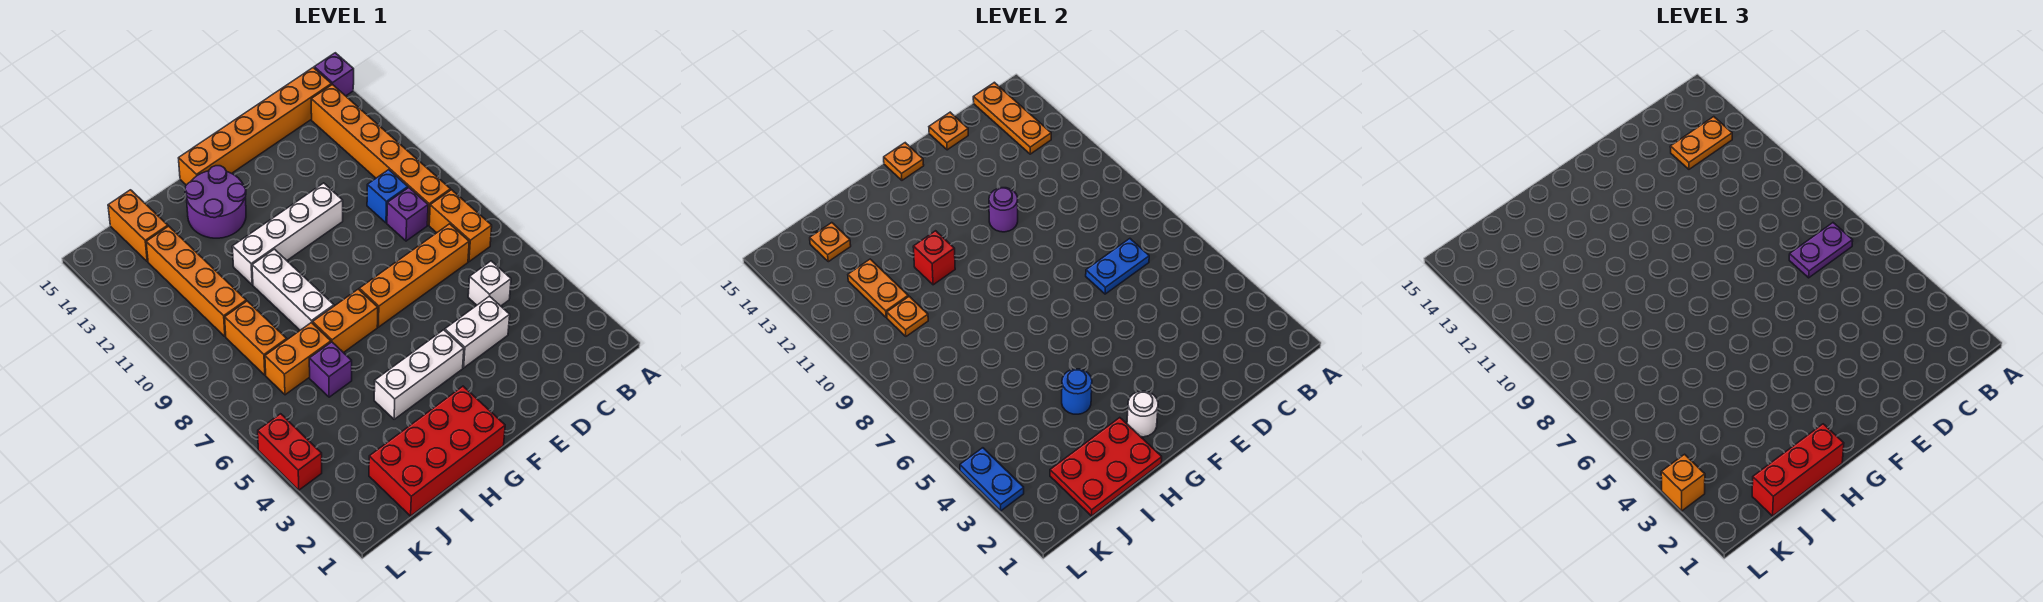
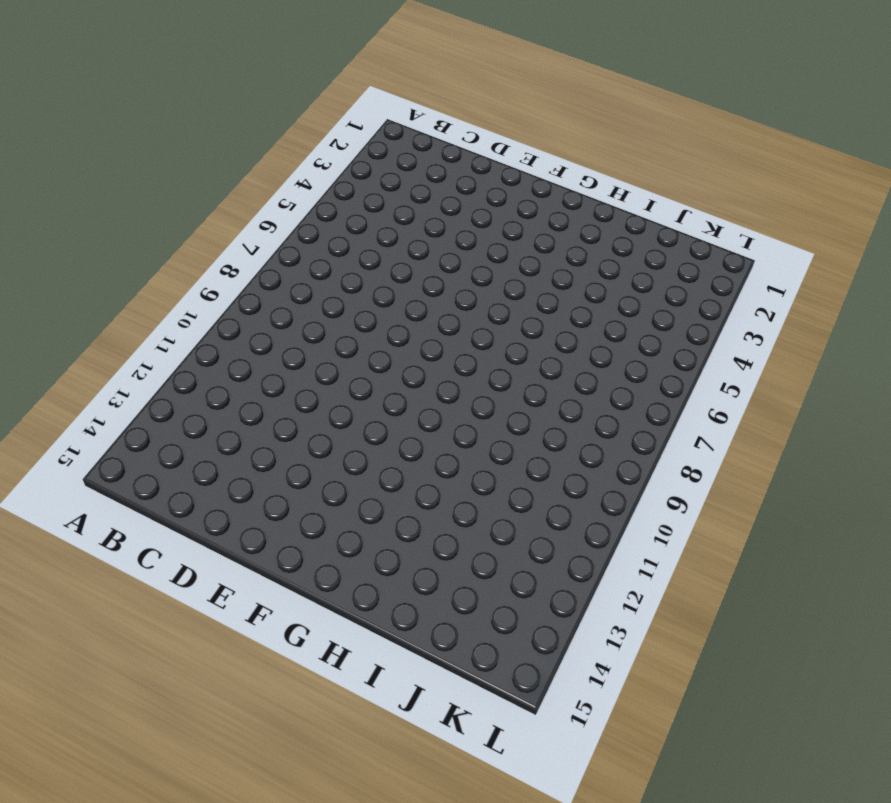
none -> purple brick A15 level 1
none -> orange brick B7:B8 level 1
none -> orange brick B9:B14 level 1
none -> orange brick B15:G15 level 1

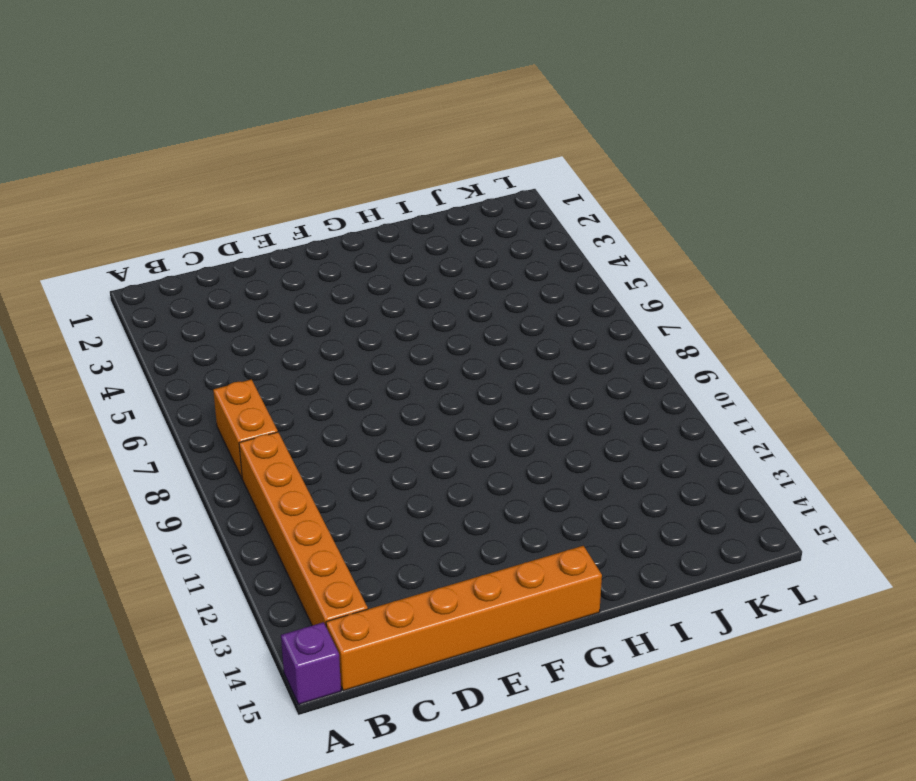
none -> white brick C5 level 1
none -> orange brick C7:F7 level 1
none -> purple brick C9 level 1
none -> blue brick C10 level 1

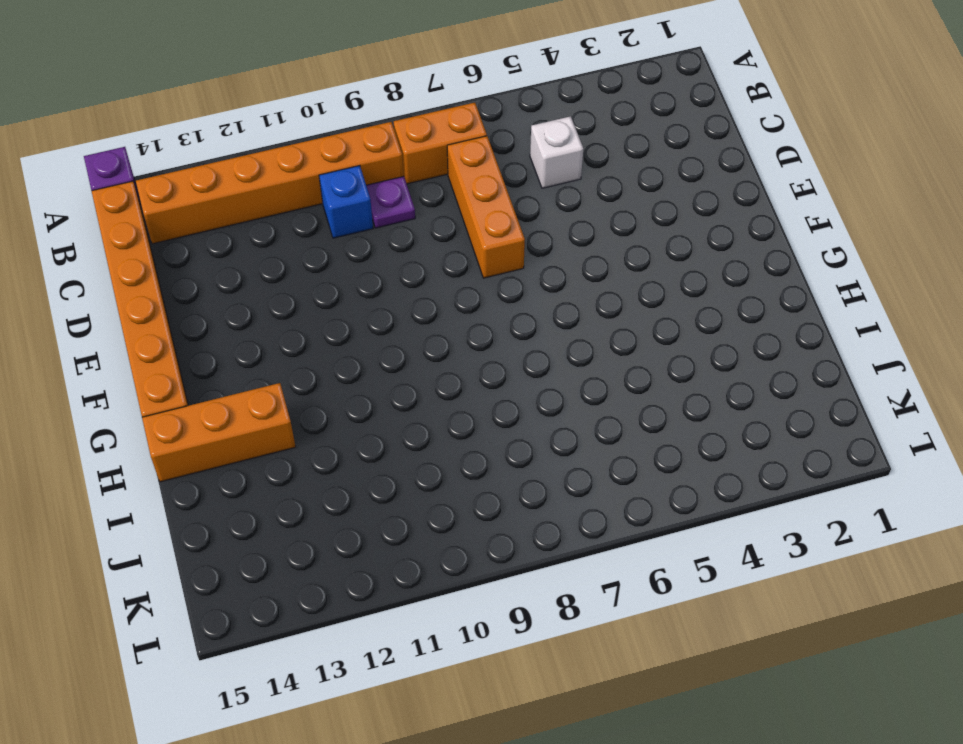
orange brick C7:E7 level 1 -> orange brick C7:F7 level 1
purple plate C9 level 1 -> purple brick C9 level 1
orange brick H13:H15 level 1 -> purple round brick G13:H14 level 1
none -> white brick D4:E4 level 1
none -> white brick E11:H11 level 1
none -> white brick F4:H4 level 1
none -> red brick G1:J2 level 1

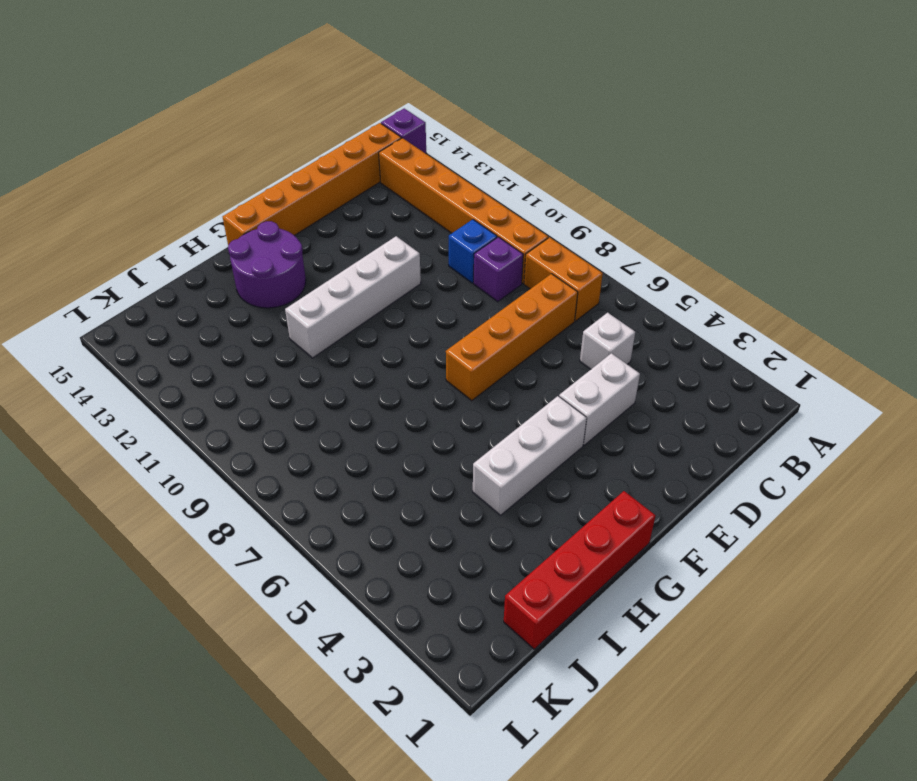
red brick G1:J1 level 1 -> red brick G1:J2 level 1
none -> orange brick G7:H7 level 1
none -> white brick H8:H10 level 1
none -> purple brick I6 level 1
none -> orange brick I7:J7 level 1

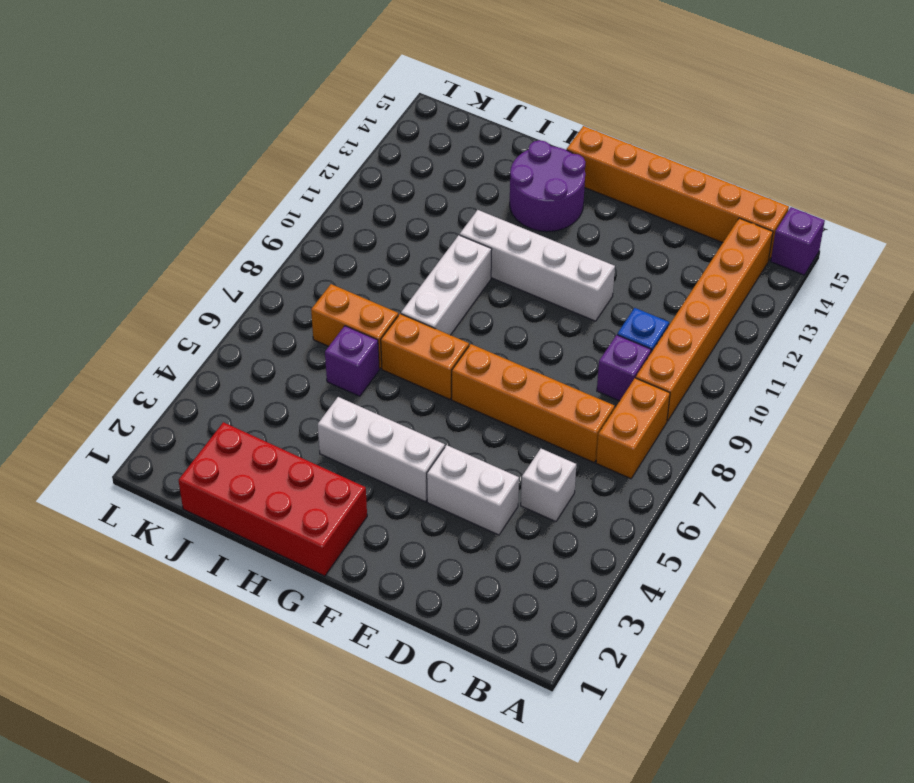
none -> orange brick J8:J9 level 1
none -> orange brick J10:J13 level 1
none -> orange brick J14:J15 level 1
none -> red brick L4:L5 level 1

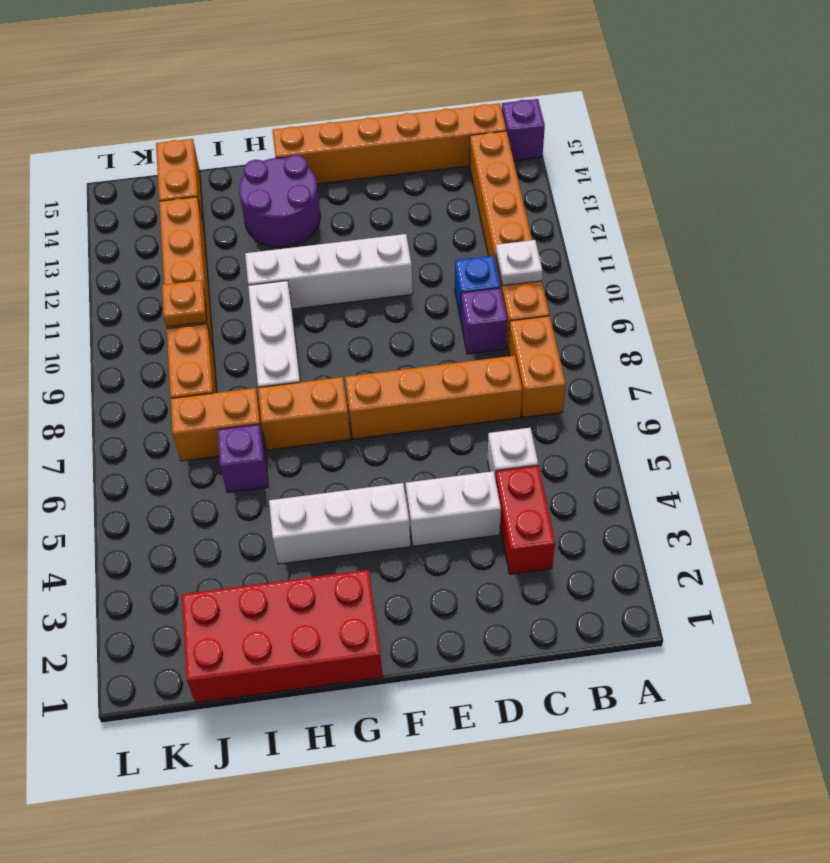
white plate B10 level 2 -> none
red brick C3:C4 level 1 -> red brick L4:L5 level 1
none -> orange plate B13:B15 level 2
none -> blue plate C7:D7 level 2
none -> orange plate D15 level 2
none -> purple round brick E11 level 2

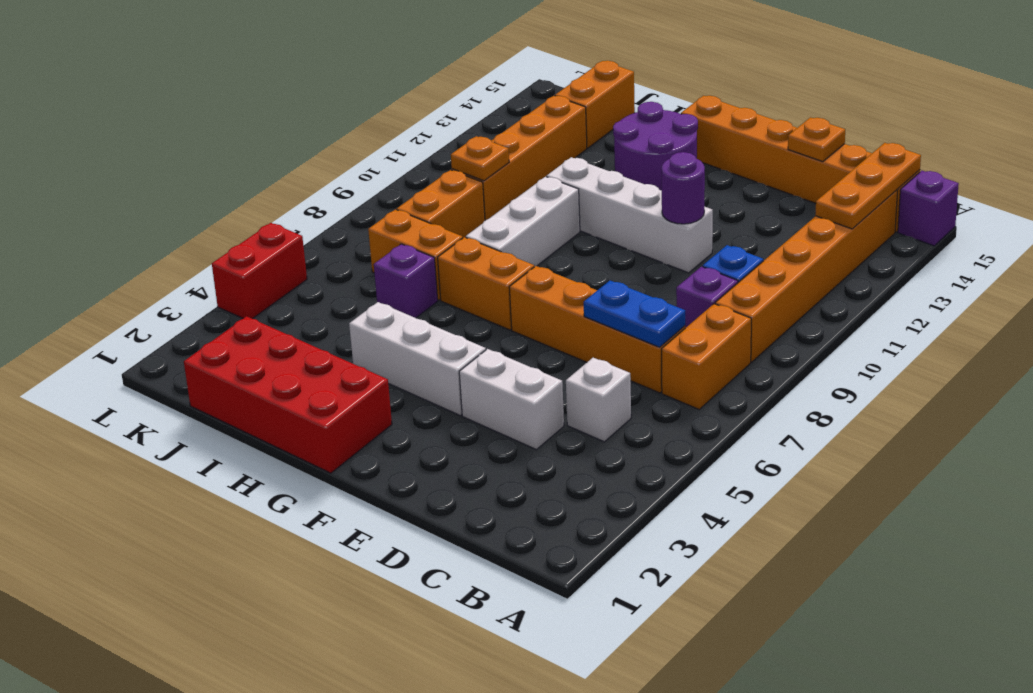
none -> orange plate F15 level 2
none -> white round brick G2 level 2
none -> red plate H1:J2 level 2
none -> blue round brick H4 level 2

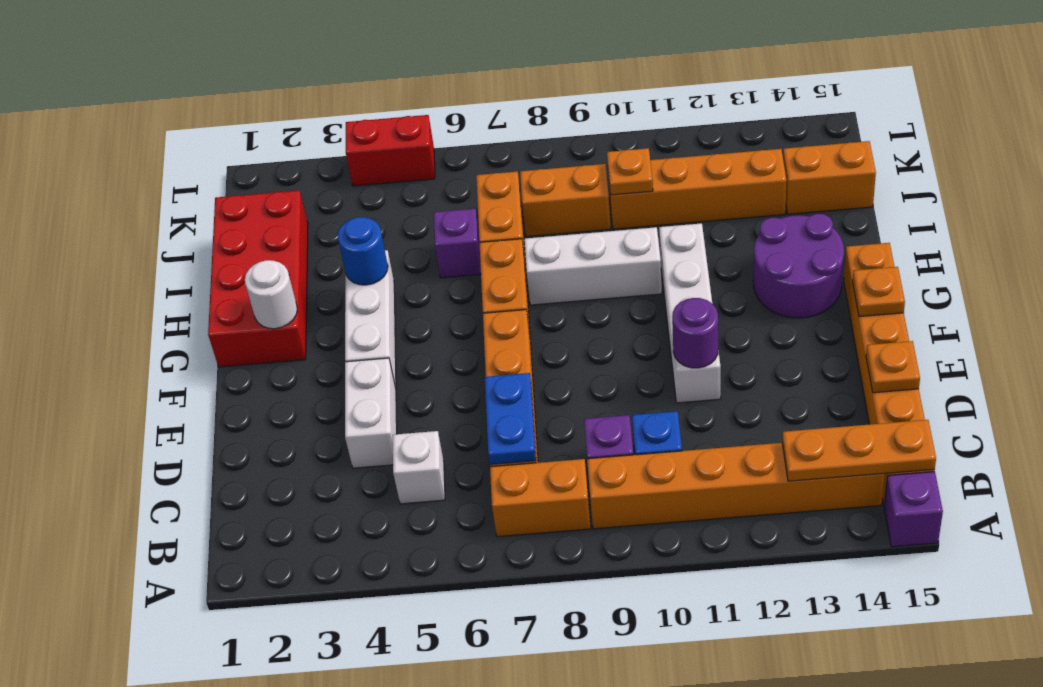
none -> red plate H1:J2 level 2
none -> red brick H11 level 2
none -> orange plate J11:J12 level 2
none -> orange plate J14 level 2

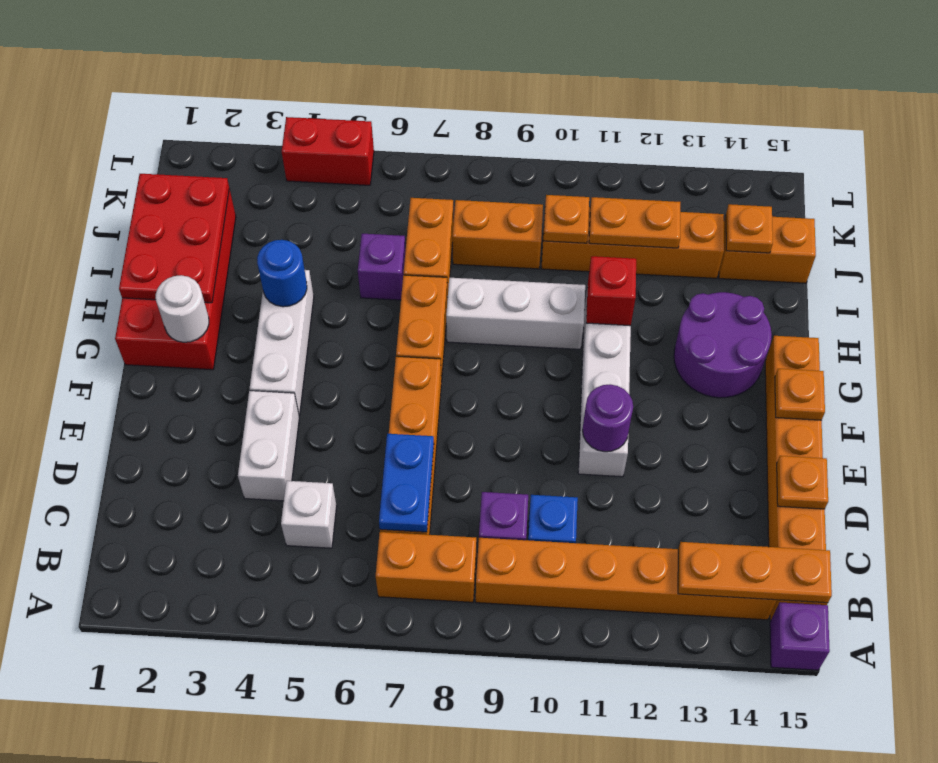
none -> blue plate L3:L4 level 2
none -> purple plate B7:C7 level 3
none -> orange plate B13:C13 level 3
none -> red brick H1:J1 level 3

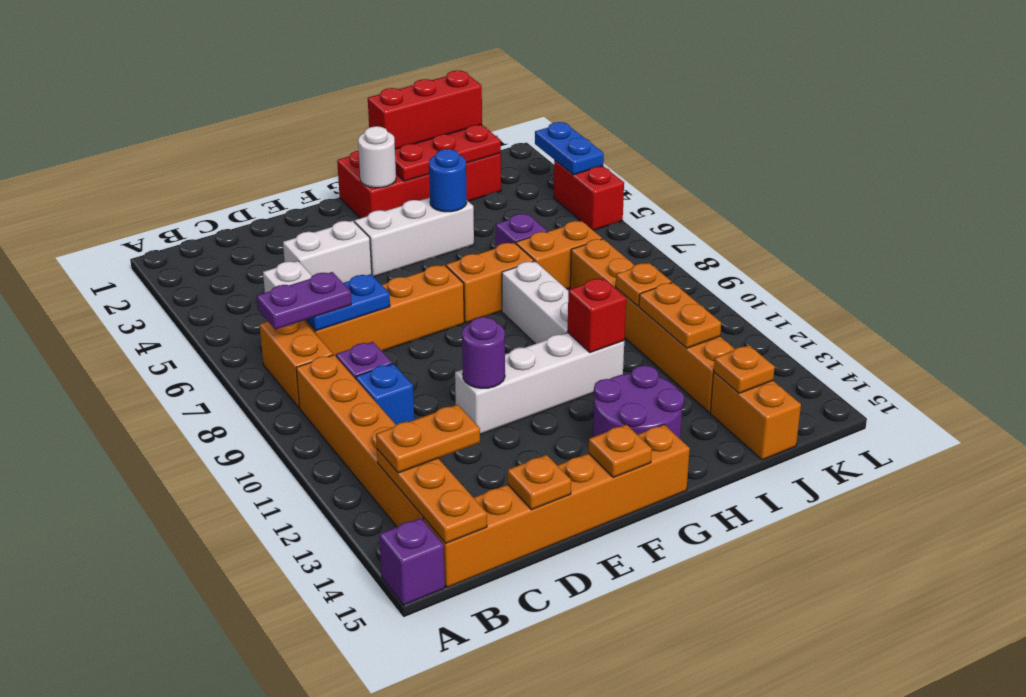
none -> orange brick L3 level 3

